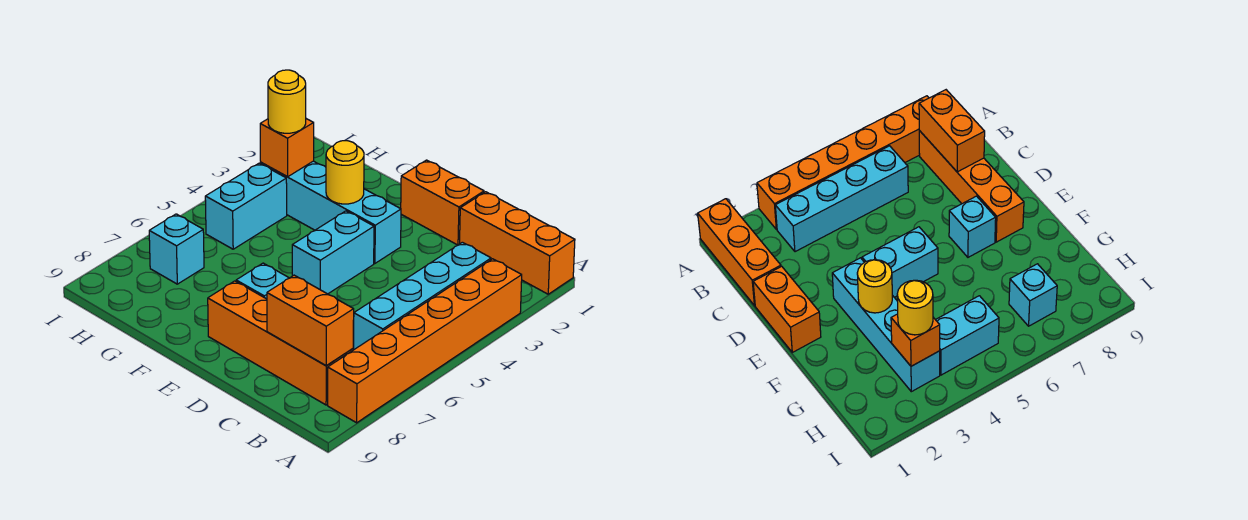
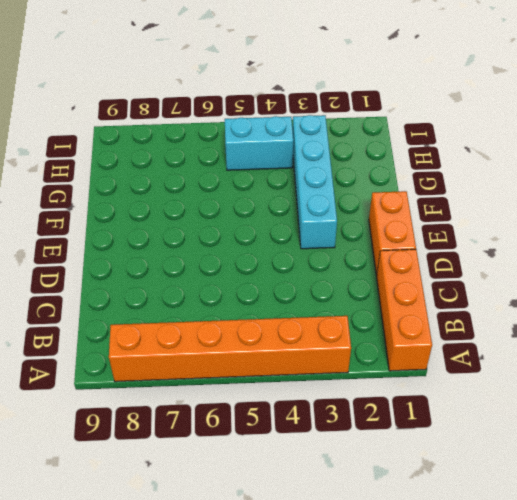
none -> cyan brick B3:B6 level 1
none -> orange brick B8:E8 level 1
none -> cyan brick E4:E5 level 1

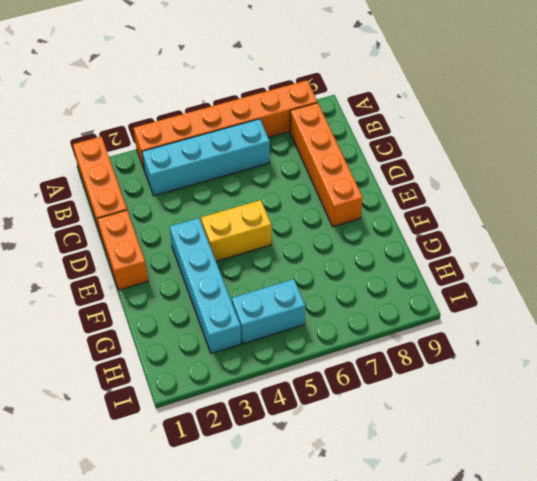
yellow brick E4:E5 level 1 -> cyan brick E4:E5 level 1
none -> cyan brick E7 level 1
none -> cyan brick H7 level 1
none -> orange brick B8:C8 level 2

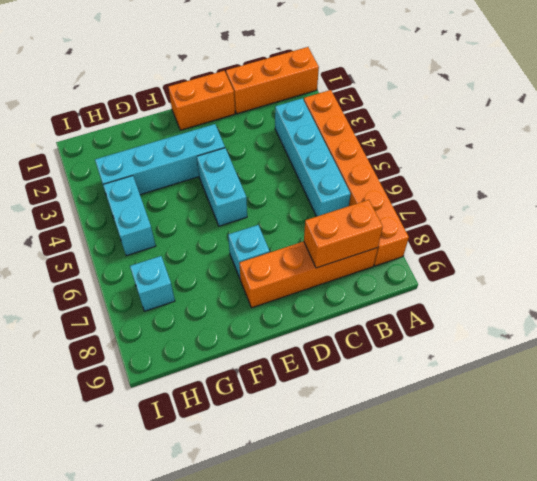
none -> yellow round brick F3 level 2
none -> orange brick H3 level 2
none -> yellow round brick H3 level 3

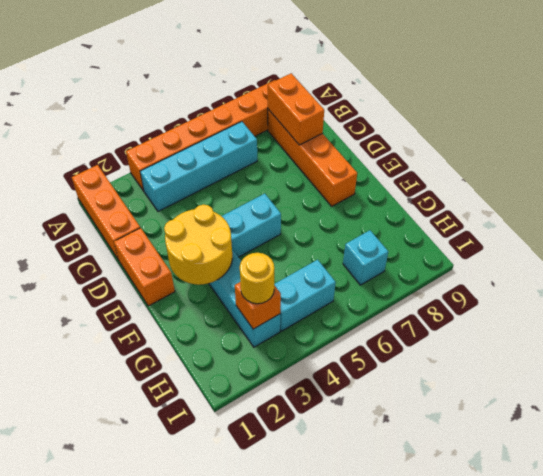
yellow round brick E2:F3 level 2 -> yellow round brick F3 level 2
none -> cyan brick E7 level 1

